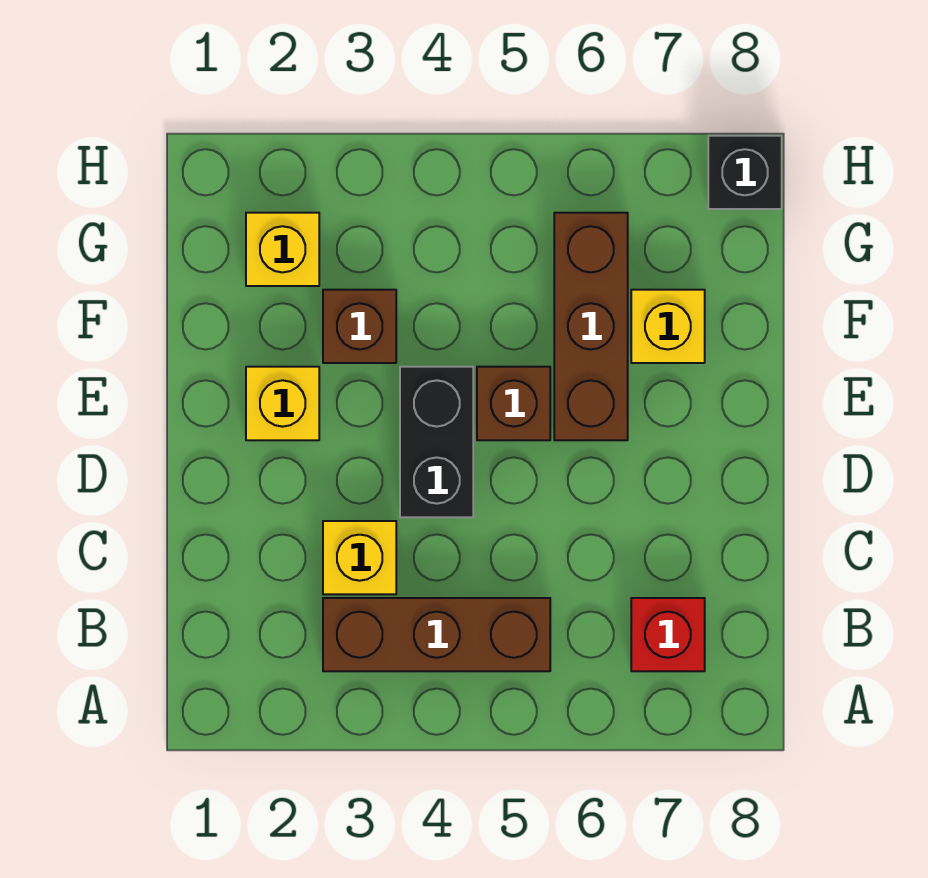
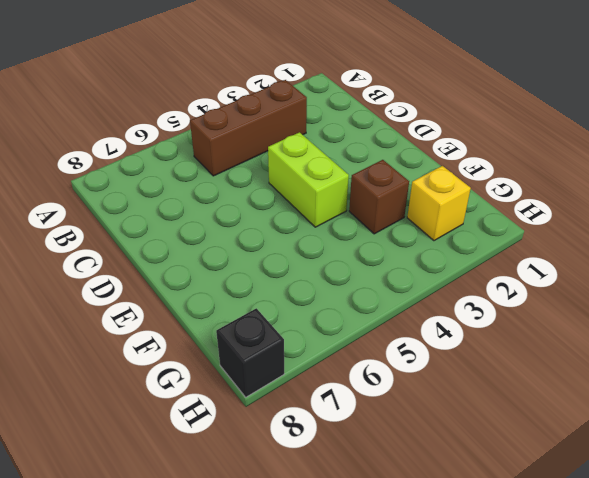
lime brick D4:E4 level 1 -> black brick D4:E4 level 1
none -> red brick B7 level 1
none -> yellow brick C3 level 1

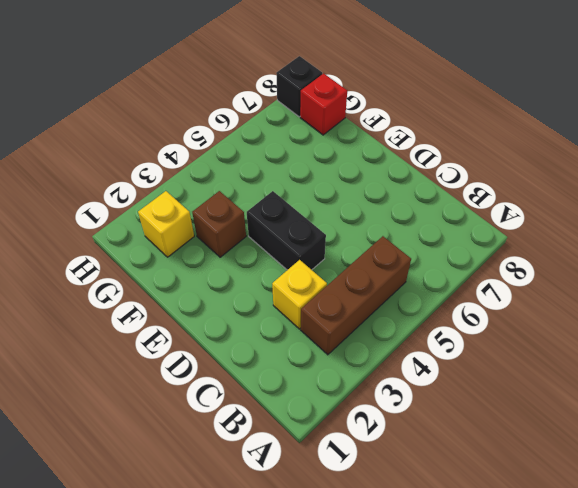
red brick G8 level 1 -> red brick B7 level 1
none -> yellow brick E2 level 1
none -> brown brick E5 level 1

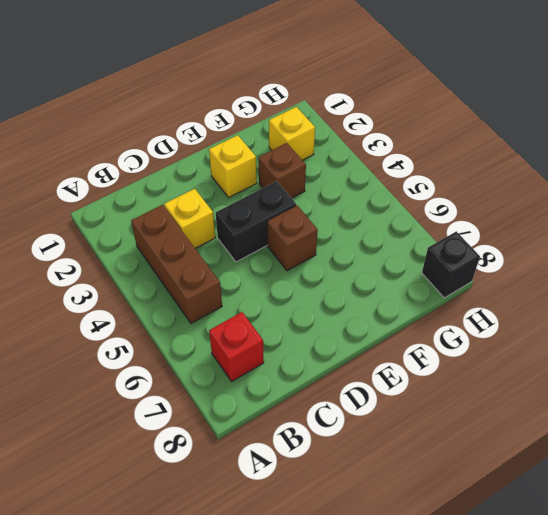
none -> brown brick E6:G6 level 1
none -> yellow brick F7 level 1

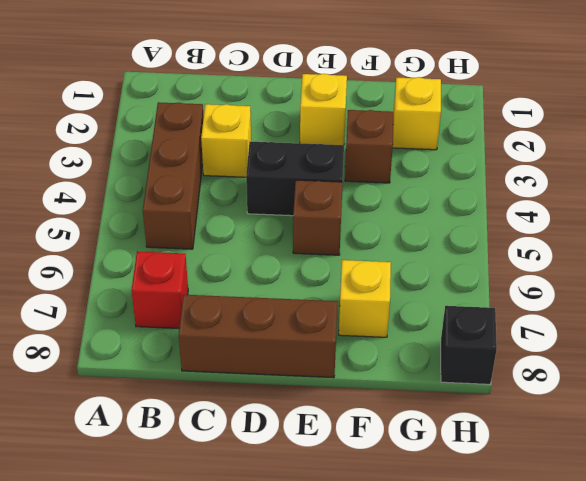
brown brick C8:E8 level 1 -> brown brick E6:G6 level 1

